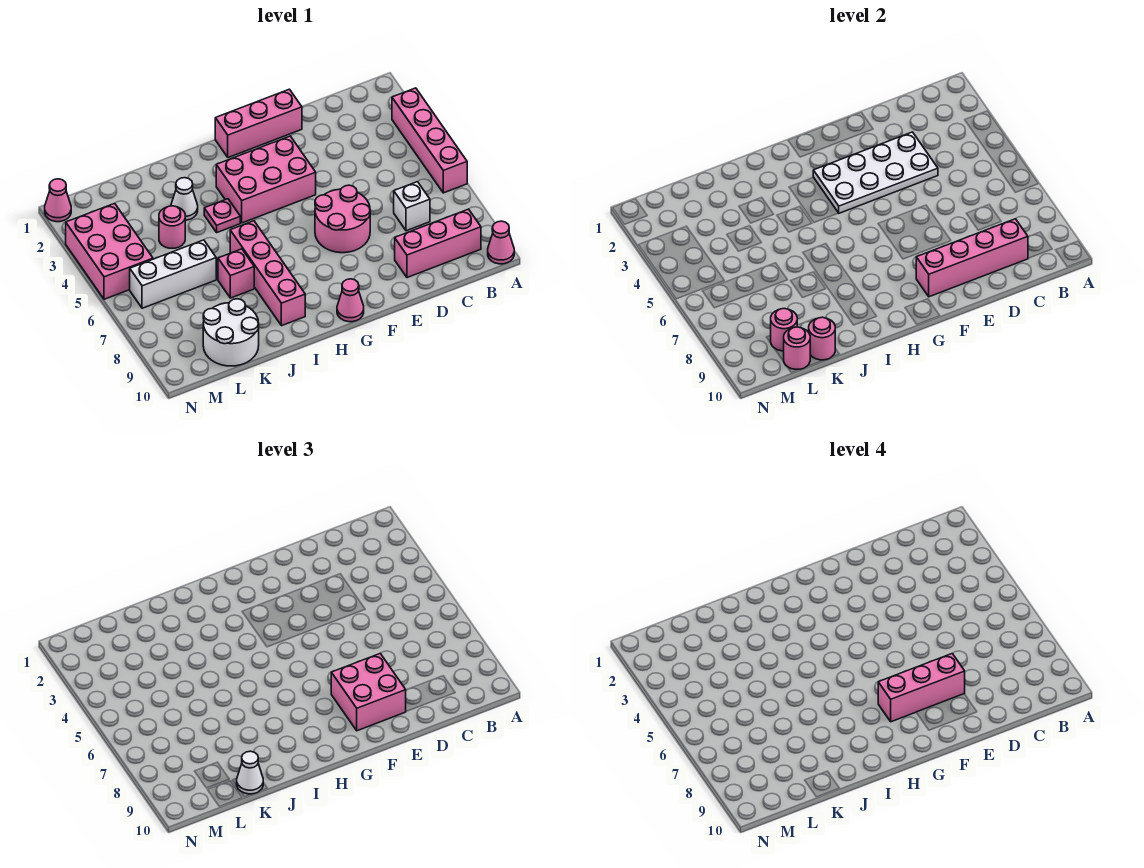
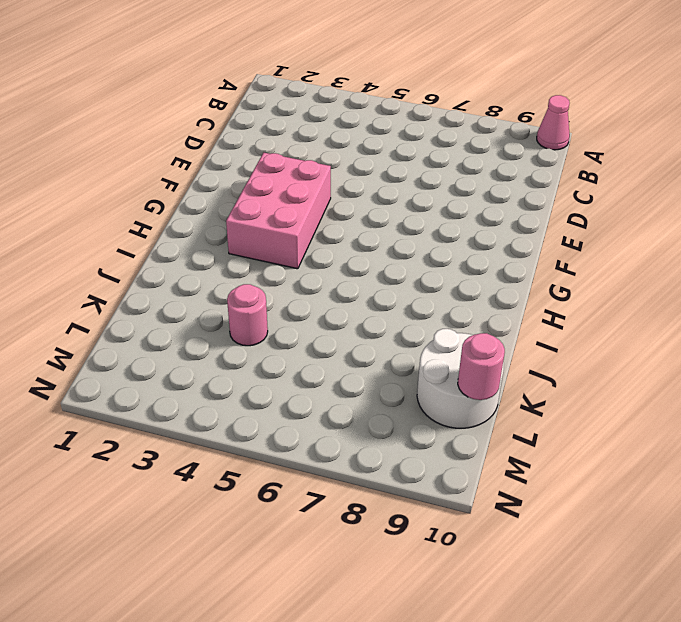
none -> pink brick A3:A6 level 1
none -> pink brick B9:D9 level 1
none -> white brick C7 level 1

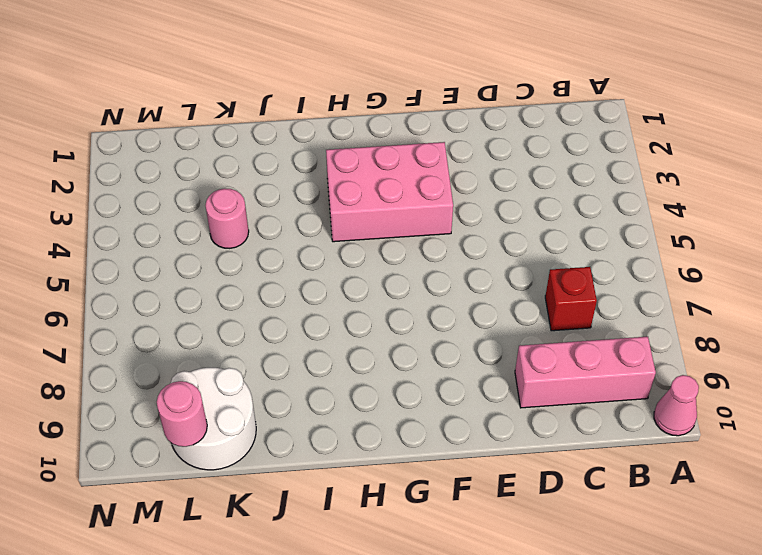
red brick C7 level 1 -> white brick C7 level 1
none -> pink brick A3:A6 level 1
none -> pink brick E1:G1 level 1
none -> pink round brick E6:F7 level 1

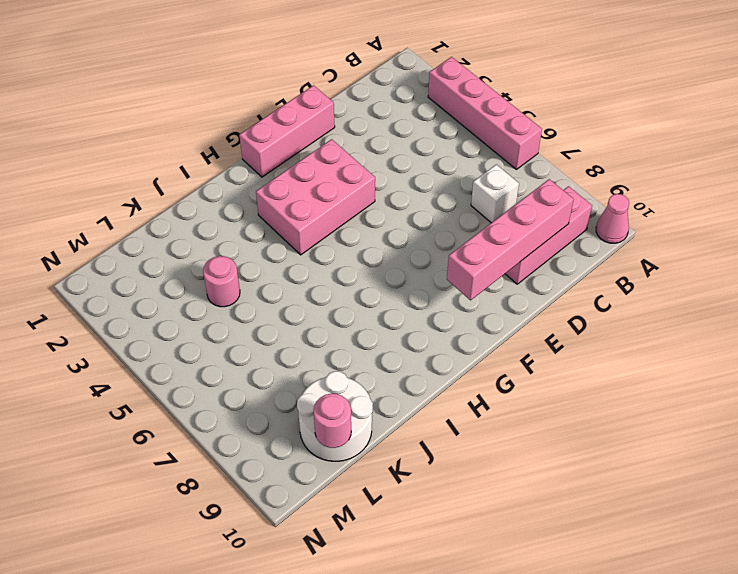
none -> pink round brick E6:F7 level 1
none -> pink cone G10 level 1
none -> pink plate I4 level 1

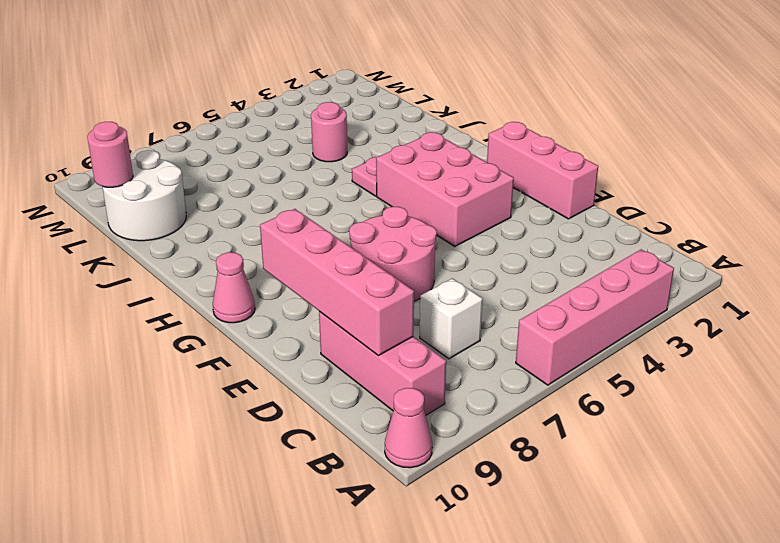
none -> pink brick I6:I9 level 1
none -> white cone J3 level 1
none -> pink brick J7 level 1

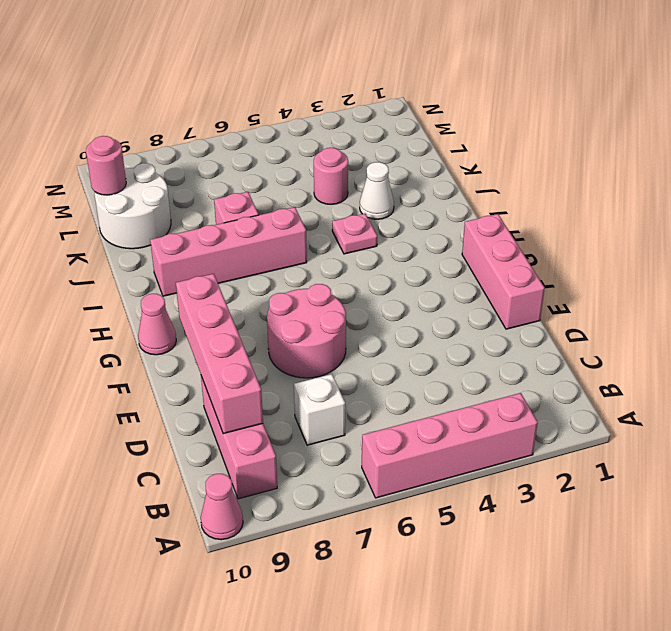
none -> pink brick F3:H4 level 1
none -> white brick K6:M6 level 1
none -> pink brick M3:N5 level 1

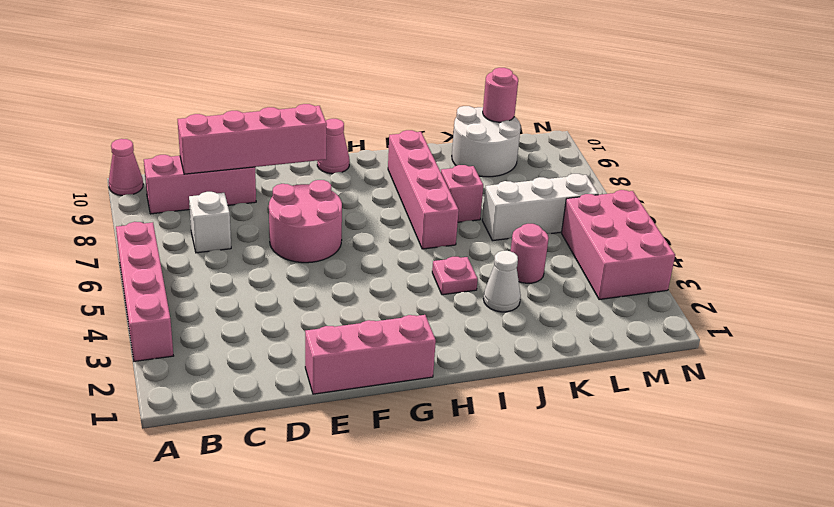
none -> pink brick F3:H4 level 1
none -> pink cone N1 level 1
none -> white plate D3:G4 level 2

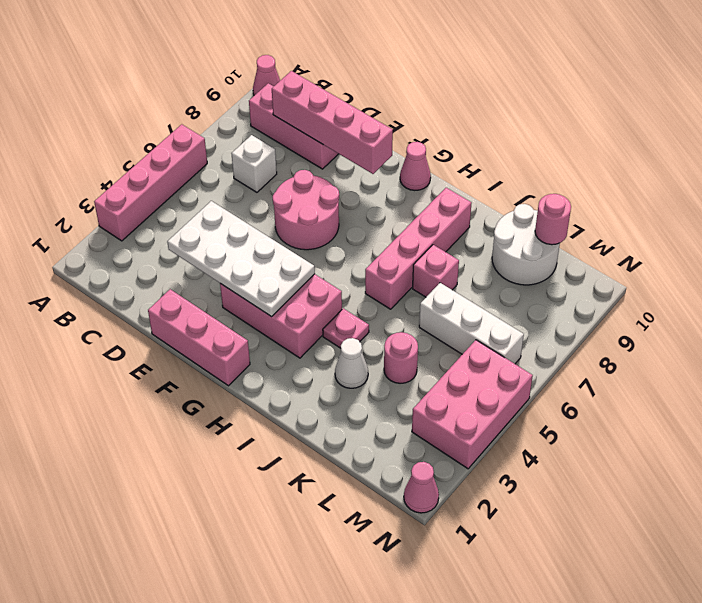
none -> pink round brick K10 level 2
none -> pink round brick L9 level 2
none -> pink brick E8:F9 level 3

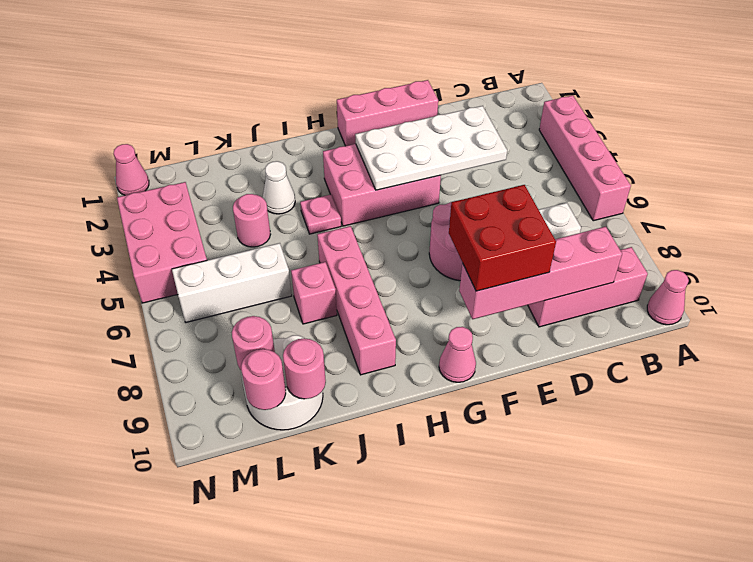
red brick E8:F9 level 3 -> pink brick E8:F9 level 3
none -> white cone K10 level 3
none -> pink brick E8:G8 level 4

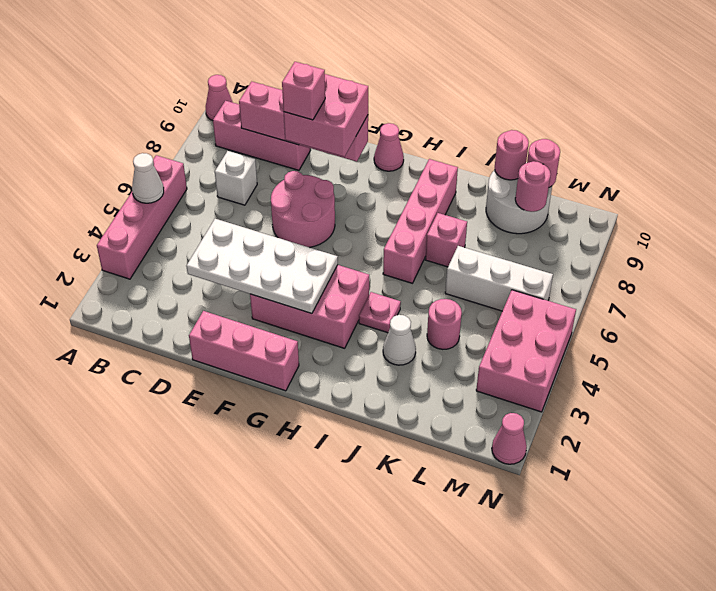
white cone A5 level 2 -> white cone K10 level 3
pink brick E8 level 4 -> pink brick E8:G8 level 4

